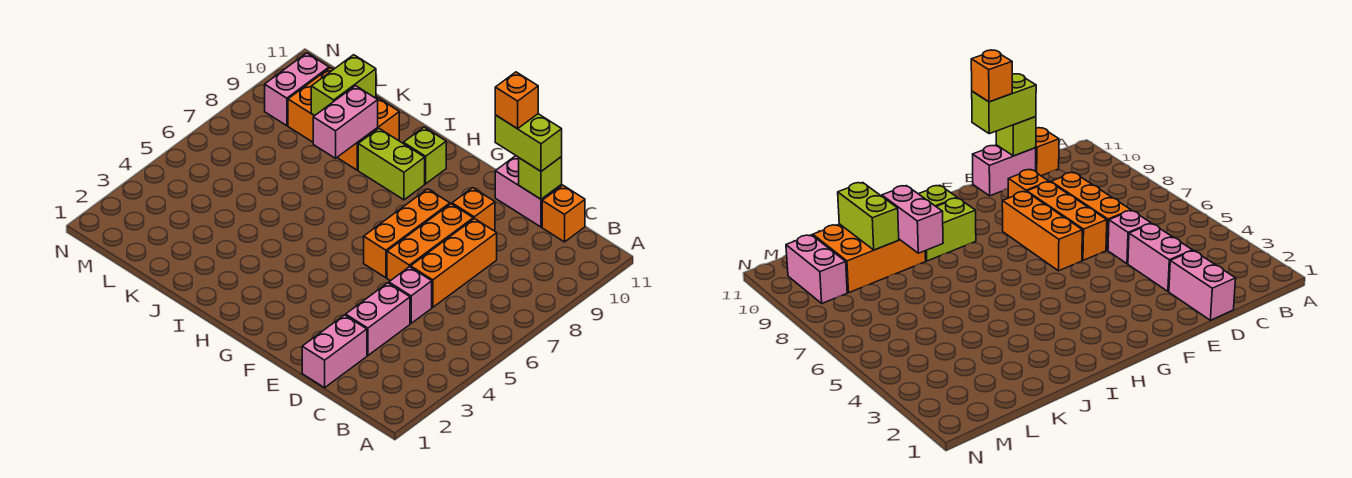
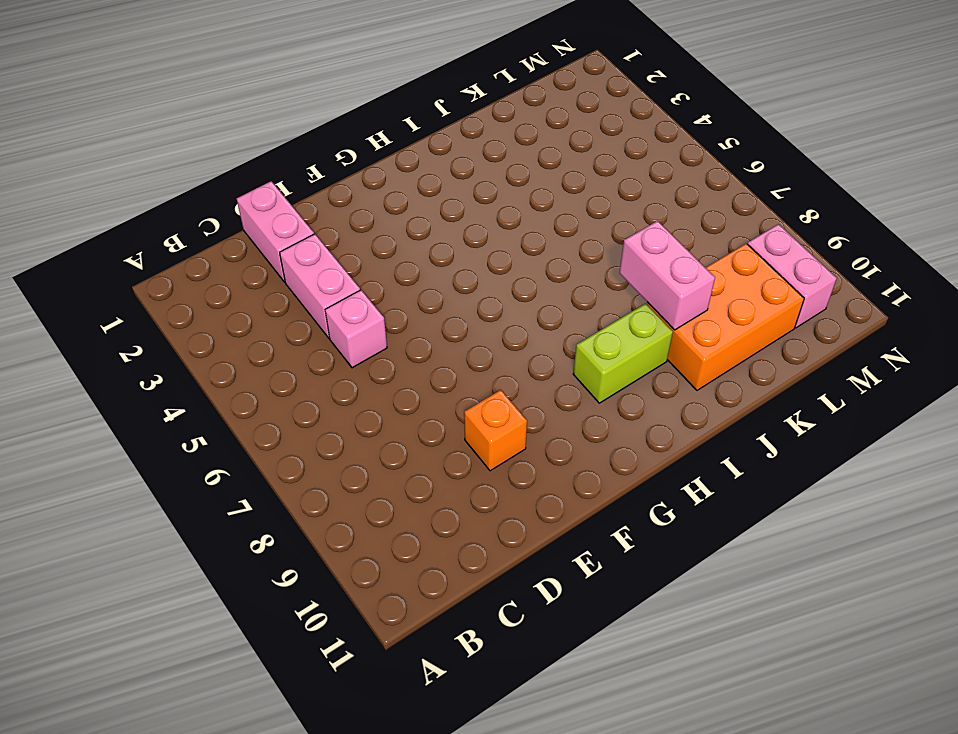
none -> orange brick C11 level 1
none -> orange brick D6:D8 level 1
none -> pink brick D11:E11 level 1

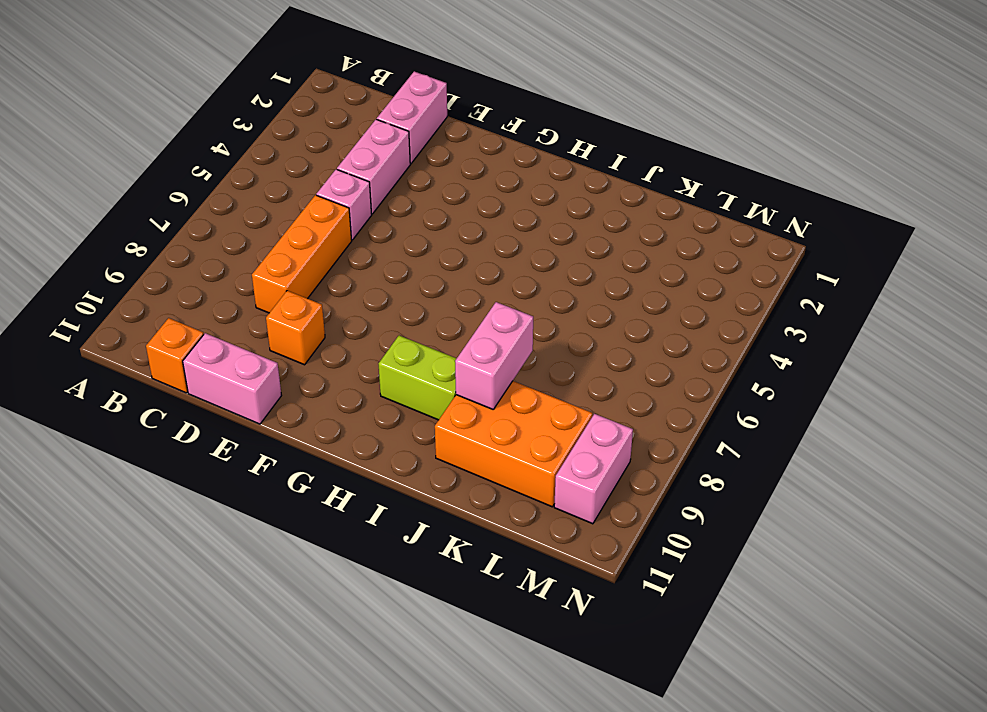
none -> orange brick E6:E8 level 1
none -> orange brick F6:F8 level 1
none -> lime brick H10 level 1

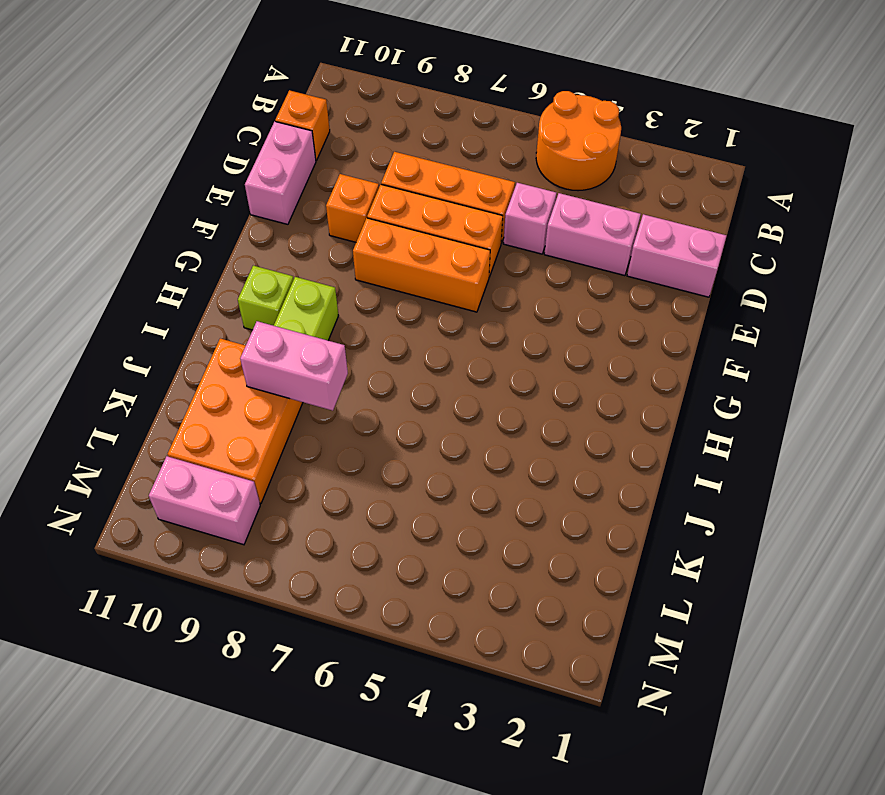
orange round brick A4:B5 level 1 -> none
none -> lime brick D11 level 2
none -> lime brick K9:K10 level 2
none -> lime brick D11:E11 level 3

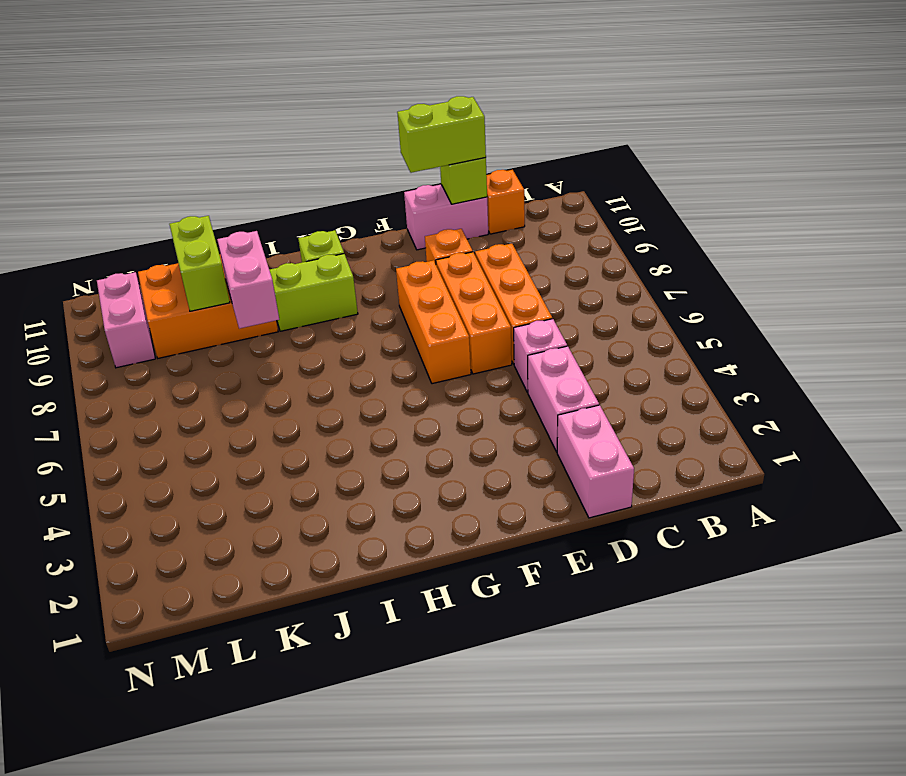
none -> orange brick E11 level 4

